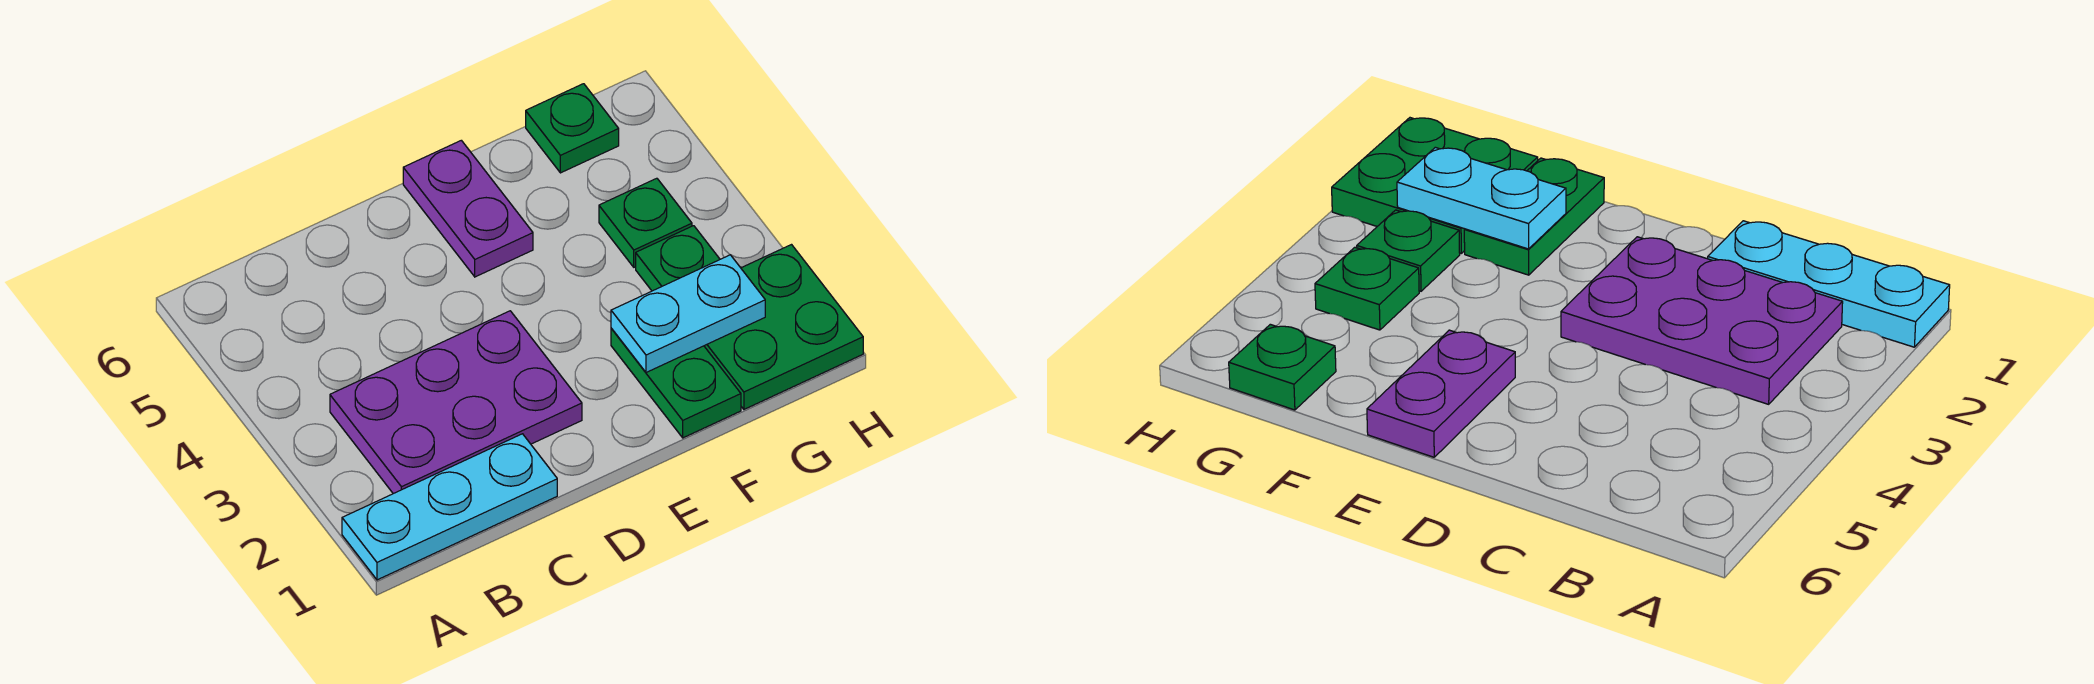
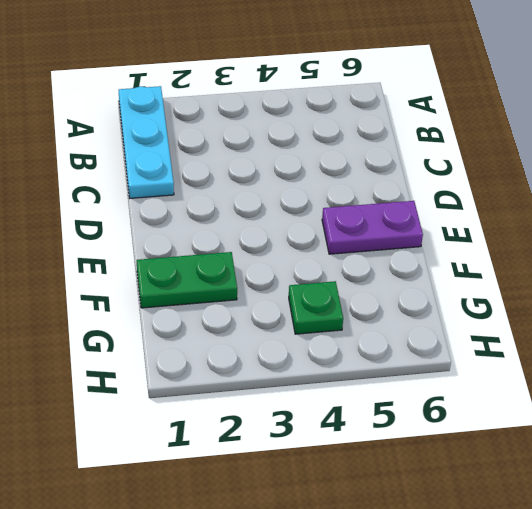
none -> purple plate B2:D3 level 1
none -> green plate G1:H2 level 1

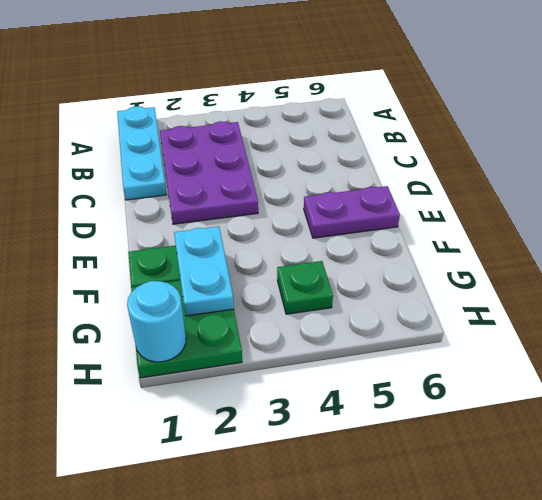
cyan round brick H1 level 2 -> none
none -> green plate G3 level 1
none -> green plate G6 level 1

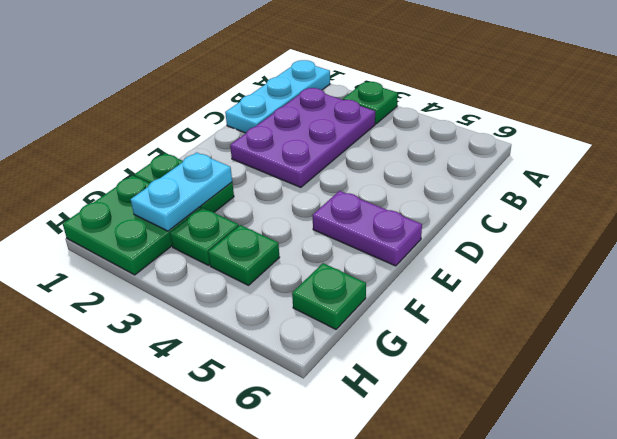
green plate A3 level 1 -> none

